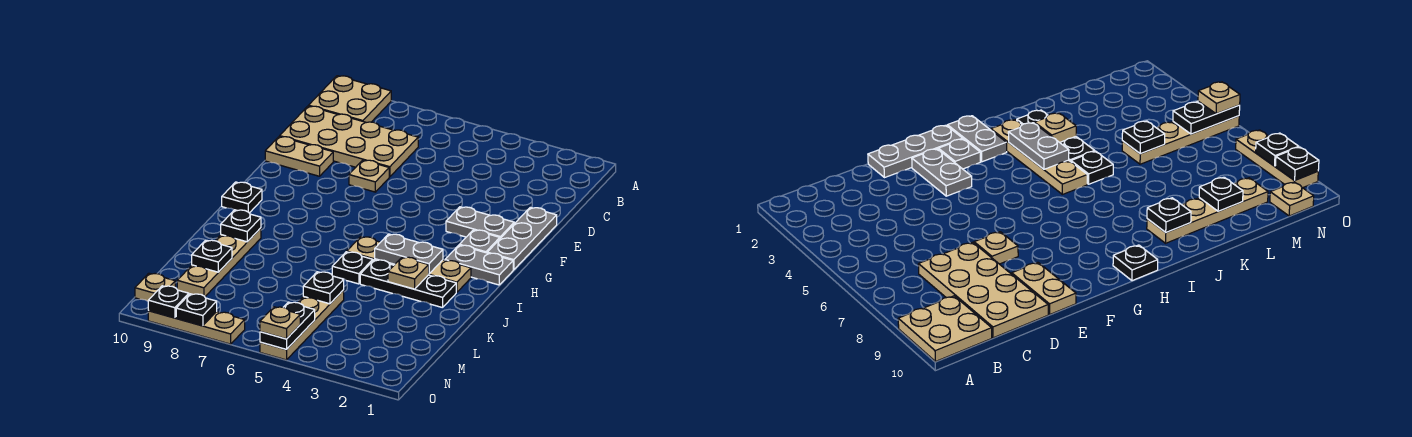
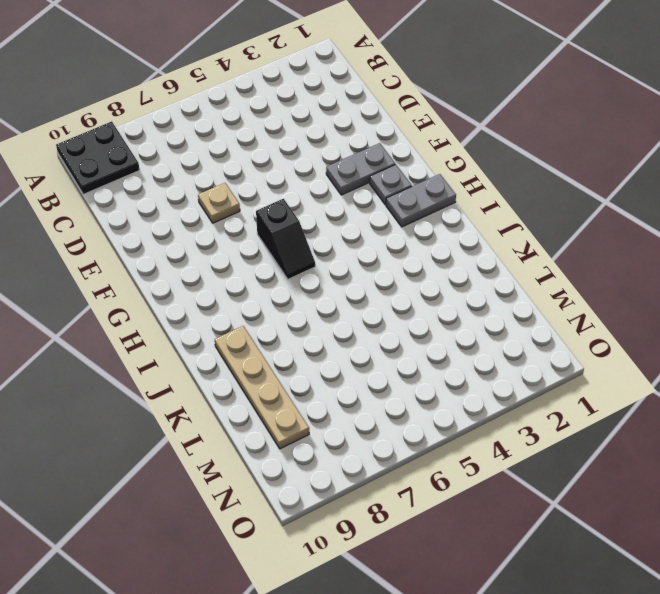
black plate A9:B10 level 1 -> tan plate A9:B10 level 1
black slope G6:H6 level 1 top G -> none
none -> tan plate C7:D10 level 1
none -> grey plate E1:G1 level 1
none -> tan plate E9:E10 level 1

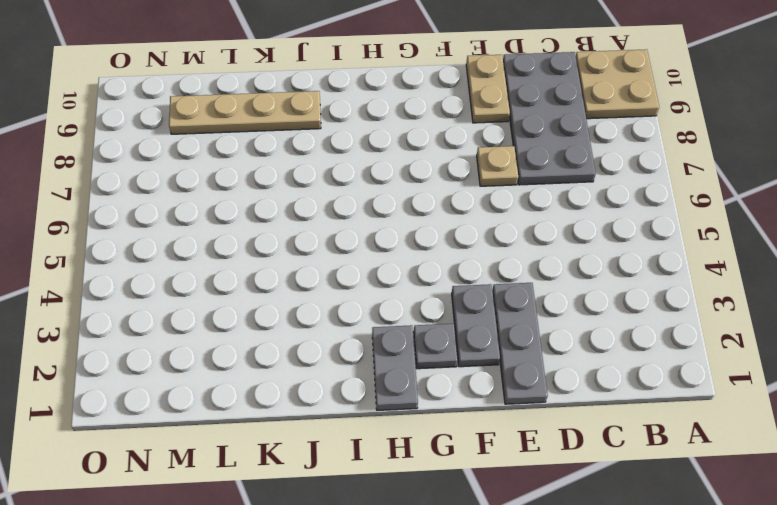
grey plate C7:D10 level 1 -> tan plate C7:D10 level 1
grey plate E1:E3 level 1 -> grey plate E1:G1 level 1
none -> black plate H10 level 1
none -> tan plate I2:I5 level 1
none -> black plate J2:J4 level 1

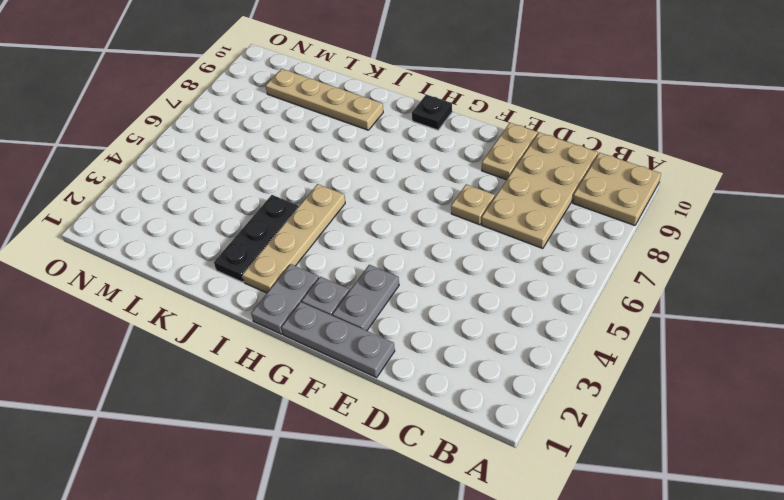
none -> black plate J5 level 1
none -> tan plate L5:O5 level 1
none -> tan plate N10 level 1

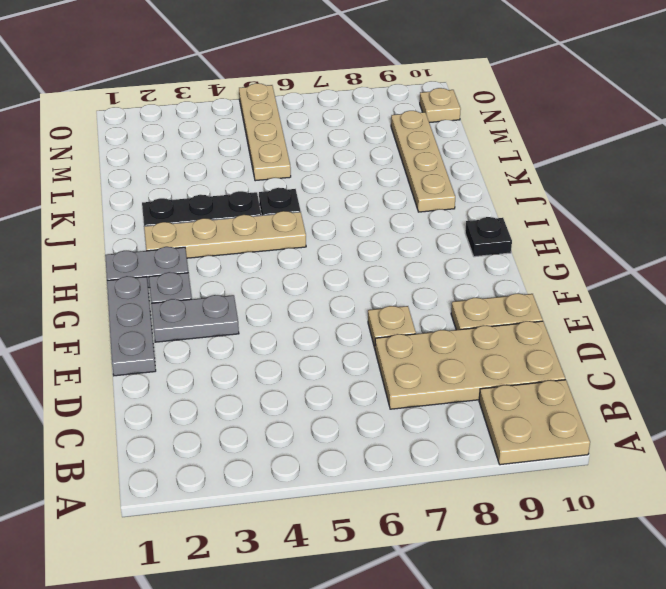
none -> tan plate O7:O9 level 1
none -> grey plate I3:I4 level 2
none -> tan plate J3 level 2

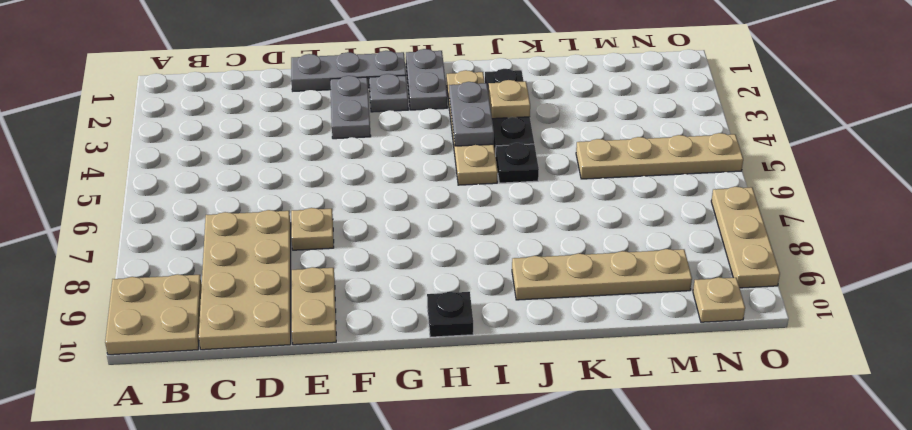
none -> black plate J9 level 2
none -> black plate L5 level 2
none -> black plate L9 level 2

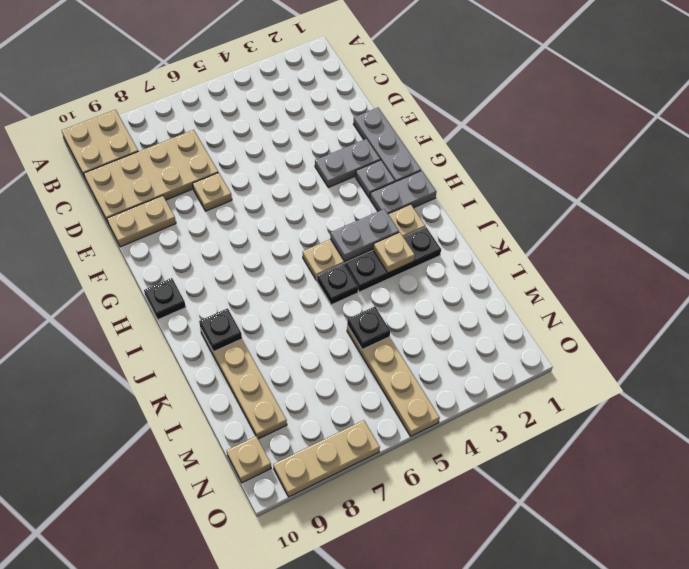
none -> black plate L9 level 2
none -> black plate N5:O5 level 2
none -> black plate O8 level 2

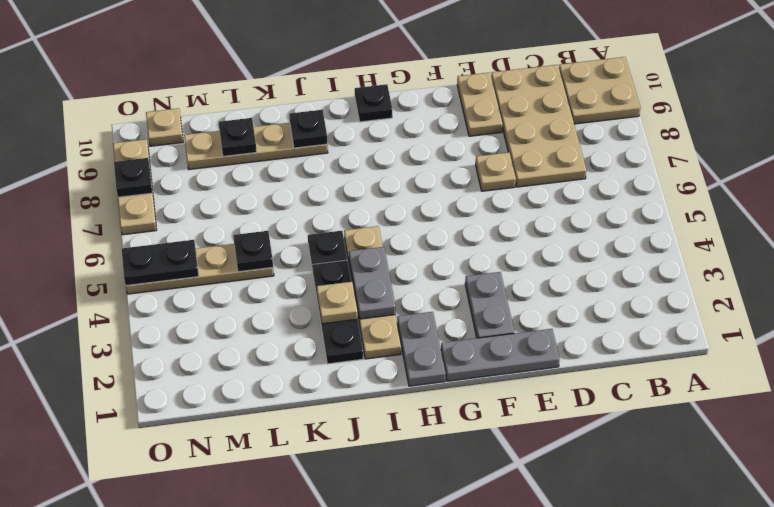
none -> grey plate G2 level 1
none -> black plate O9 level 2
none -> tan plate O5 level 3

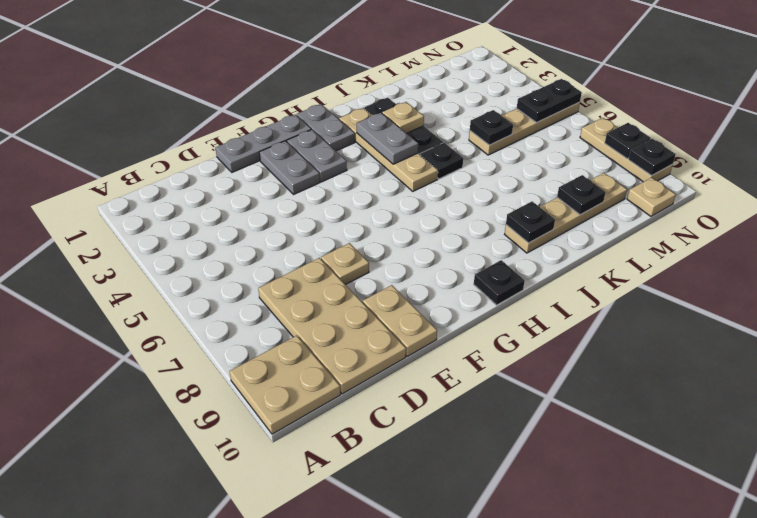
grey plate G2:G3 level 1 -> grey plate G2 level 1
none -> tan plate O5 level 3

